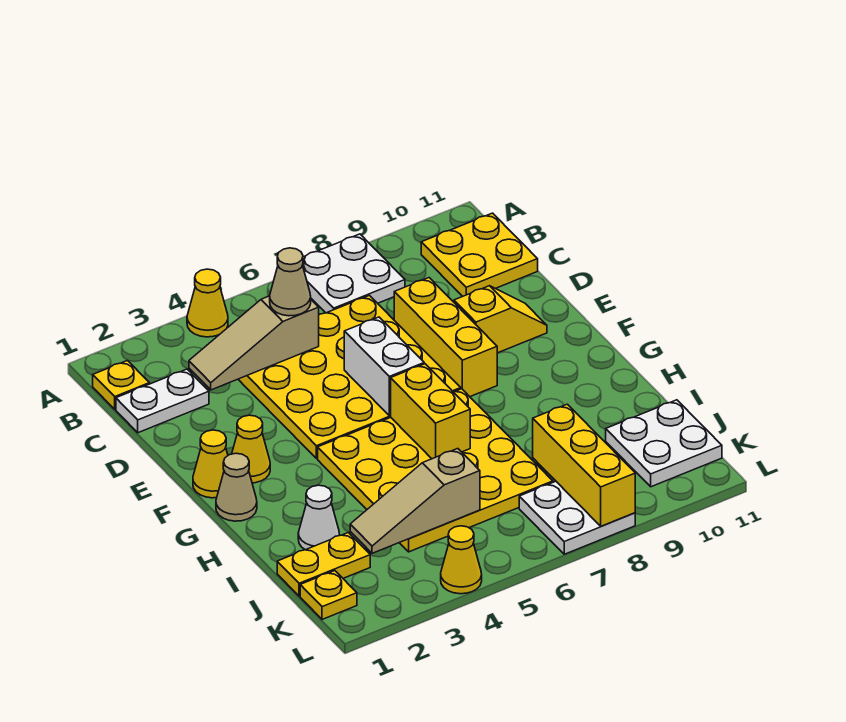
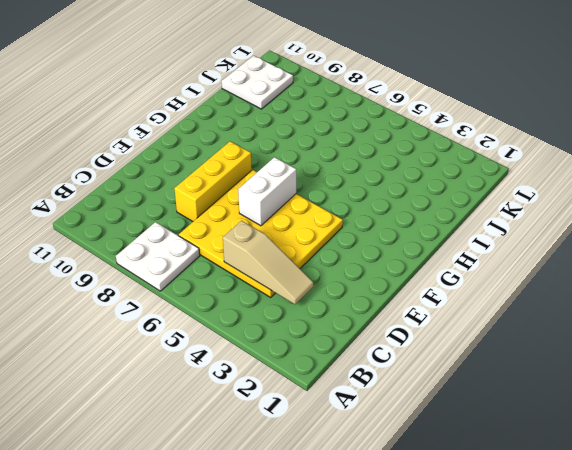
none -> yellow cone A4 level 1
none -> yellow plate B1 level 1
none -> yellow plate B10:C11 level 1

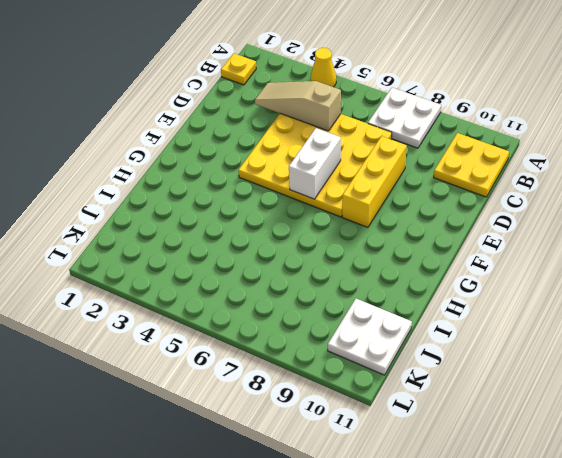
none -> white plate C1:C2 level 1
none -> yellow slope E9:E10 level 1 top 9
none -> yellow cone F1 level 1

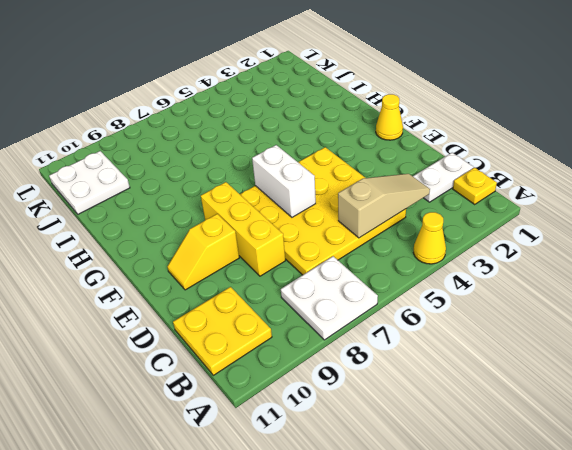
none -> yellow cone F2 level 1
none -> tan cone G1 level 1
none -> yellow plate G4:J7 level 1

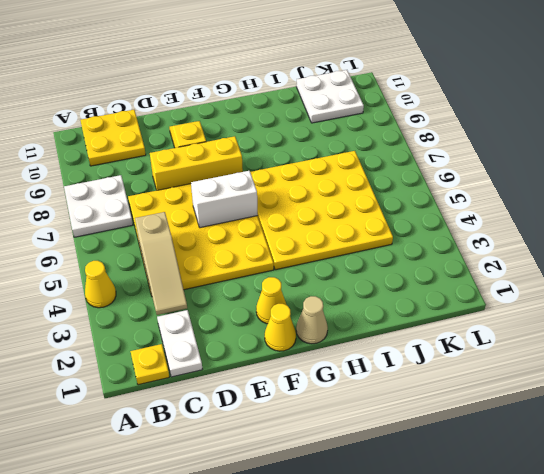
none -> white cone I2 level 1
none -> yellow plate J1:J2 level 1
none -> yellow plate K1 level 1

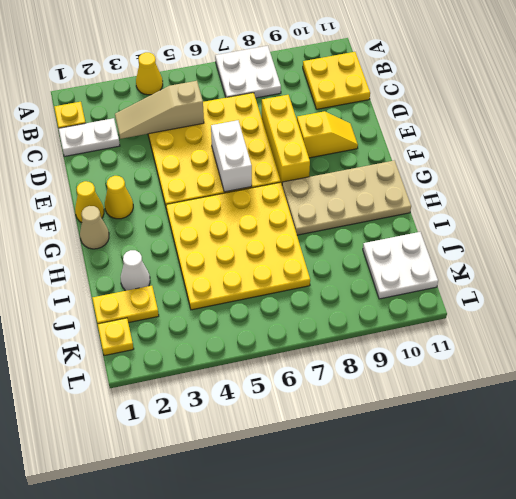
tan plate G8:H11 level 1 -> none
none -> white plate K7:L8 level 1
none -> yellow cone L4 level 1
none -> yellow brick G6:H6 level 2

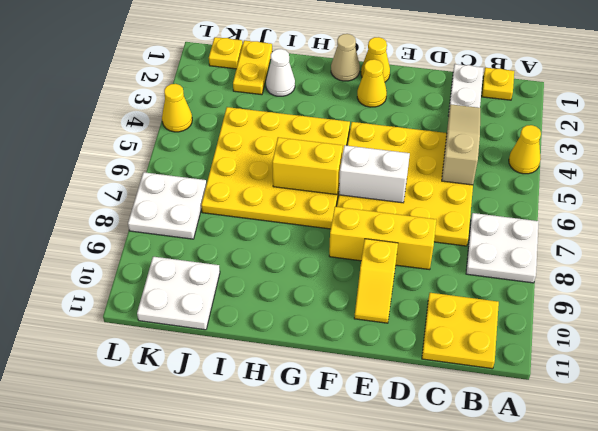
none -> tan slope J3:J5 level 2 top 5
none -> yellow brick J8:L8 level 2
none -> tan cone C5 level 3

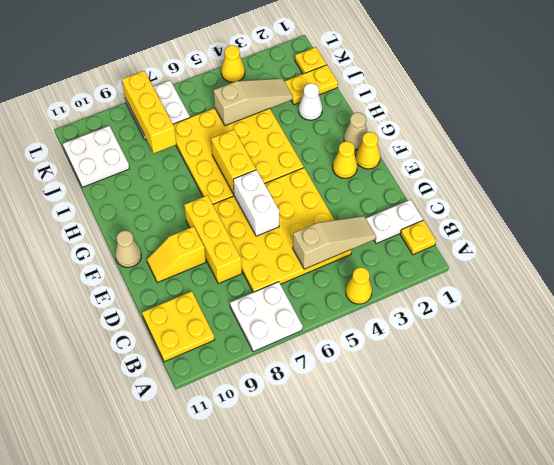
tan cone F11 level 1 -> tan cone C5 level 3

